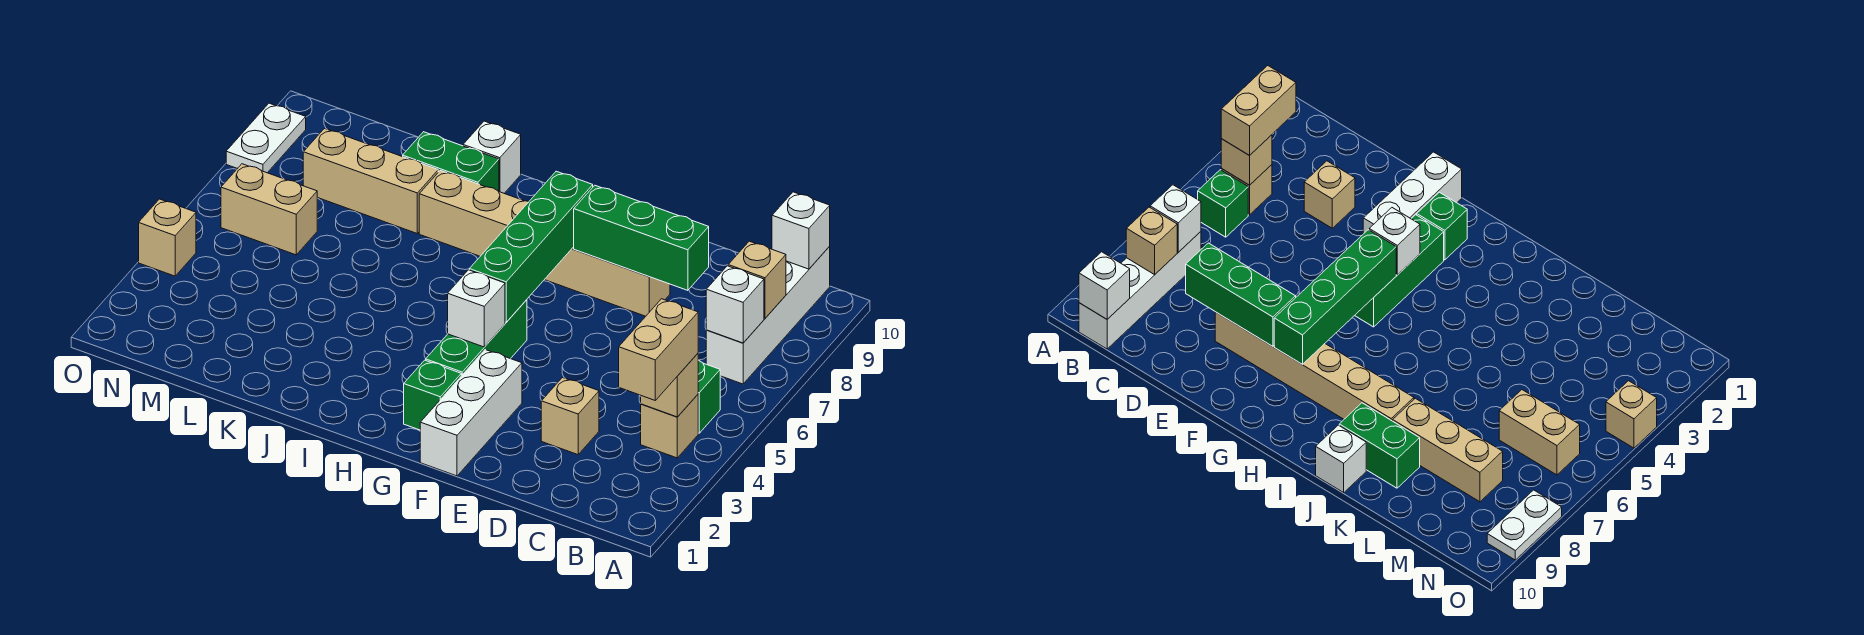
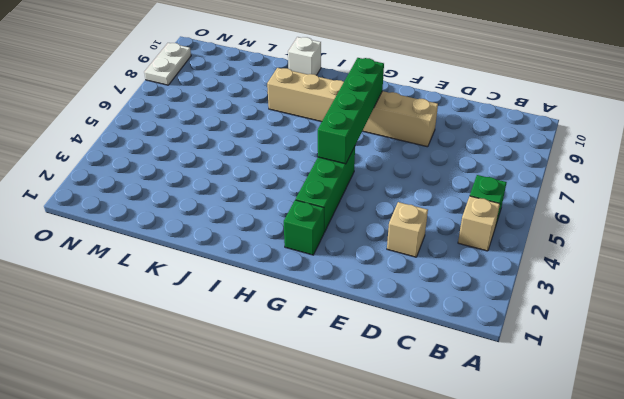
none -> white brick B7:B10 level 1
none -> white brick F1:F3 level 1
none -> green brick J9:K9 level 1

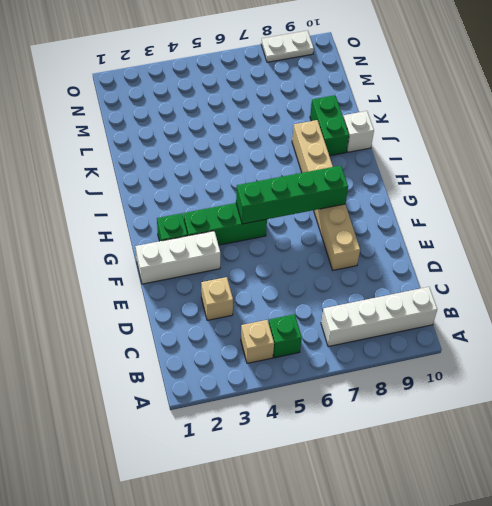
none -> tan brick K8:M8 level 1
none -> tan brick M6:N6 level 1
none -> tan brick O4 level 1

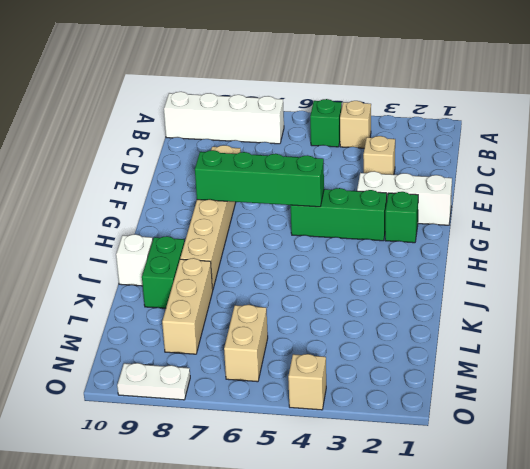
none -> tan brick B4 level 2
none -> white brick B7 level 2
none -> tan brick B8 level 2

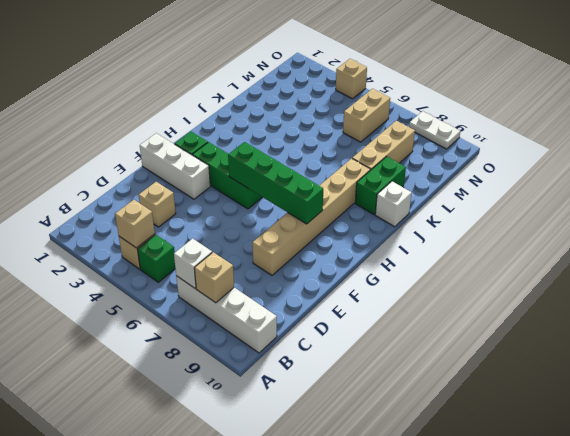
none -> white brick B10 level 2
none -> green brick D8:F8 level 2
none -> white brick G4 level 2

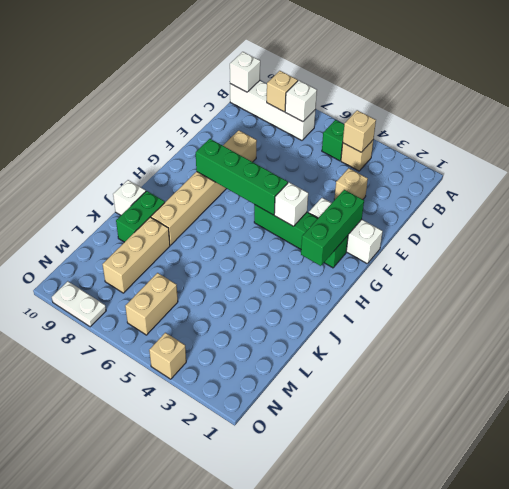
green brick F2:H2 level 2 -> green brick D8:F8 level 2
none -> tan brick B3:B4 level 3

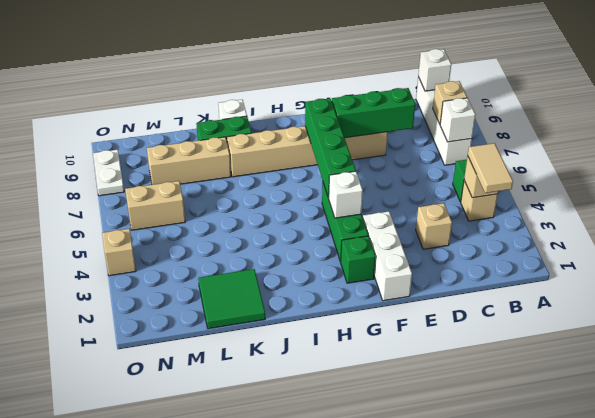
tan tile B3:B4 level 3 -> tan brick B3:B4 level 3
green tile K1:L2 level 1 -> none

